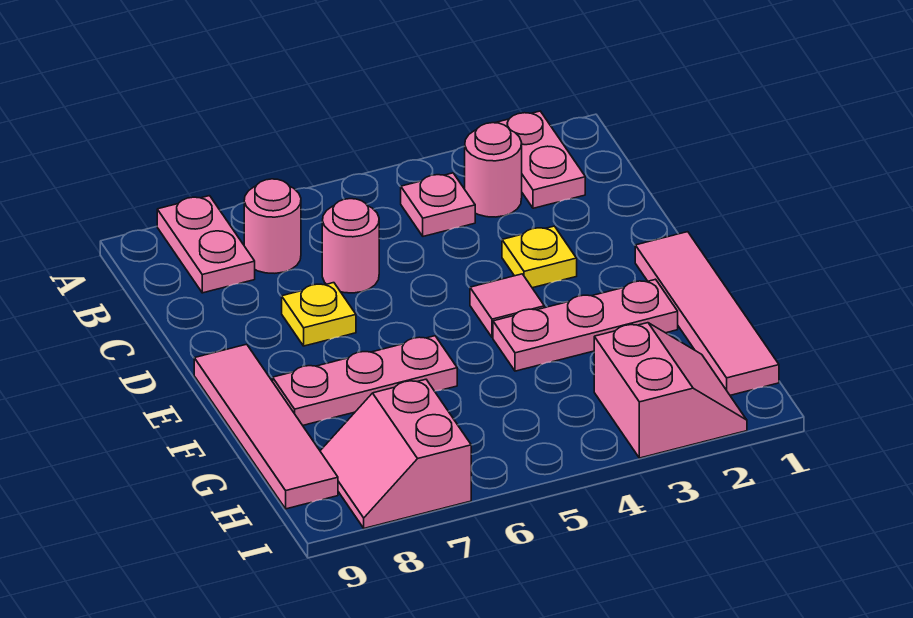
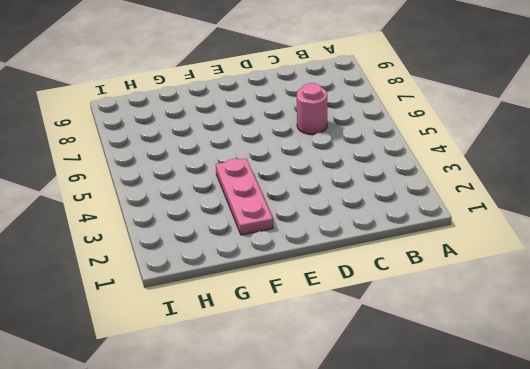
none -> pink plate A2:B2 level 1
none -> pink plate A8:B8 level 1
none -> pink round brick B3 level 1

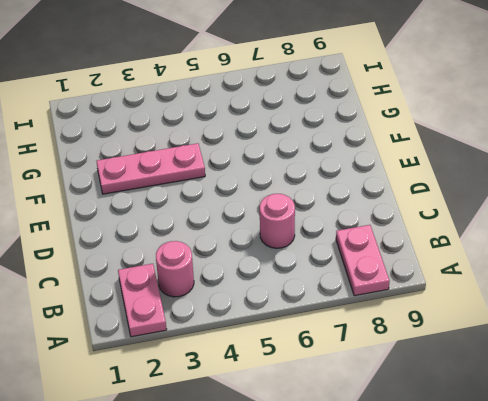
none -> pink plate B4 level 1
none -> pink round brick B7 level 1
none -> yellow plate D3 level 1

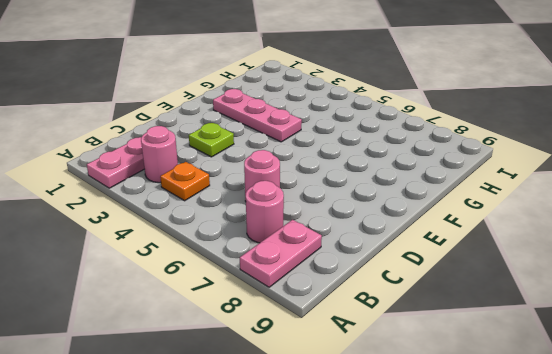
orange plate B4 level 1 -> pink plate B4 level 1
lime plate D3 level 1 -> yellow plate D3 level 1
none -> yellow plate D7 level 1
none -> pink tile E1:H1 level 1
none -> pink tile E4 level 1

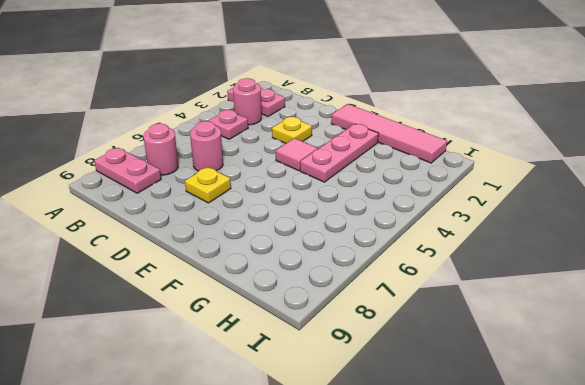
none -> pink tile E9:H9 level 1
none -> pink plate F6:F8 level 1
none -> pink slope H2:I3 level 1 top 3

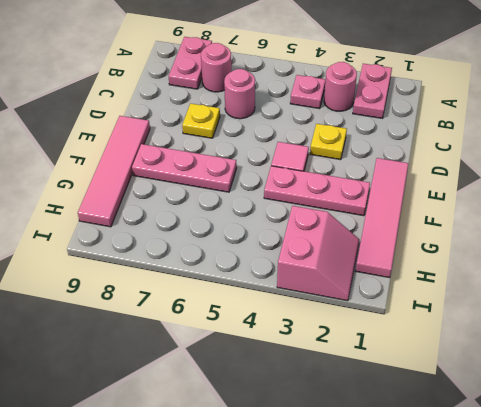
none -> pink slope H7:I8 level 1 top 7

